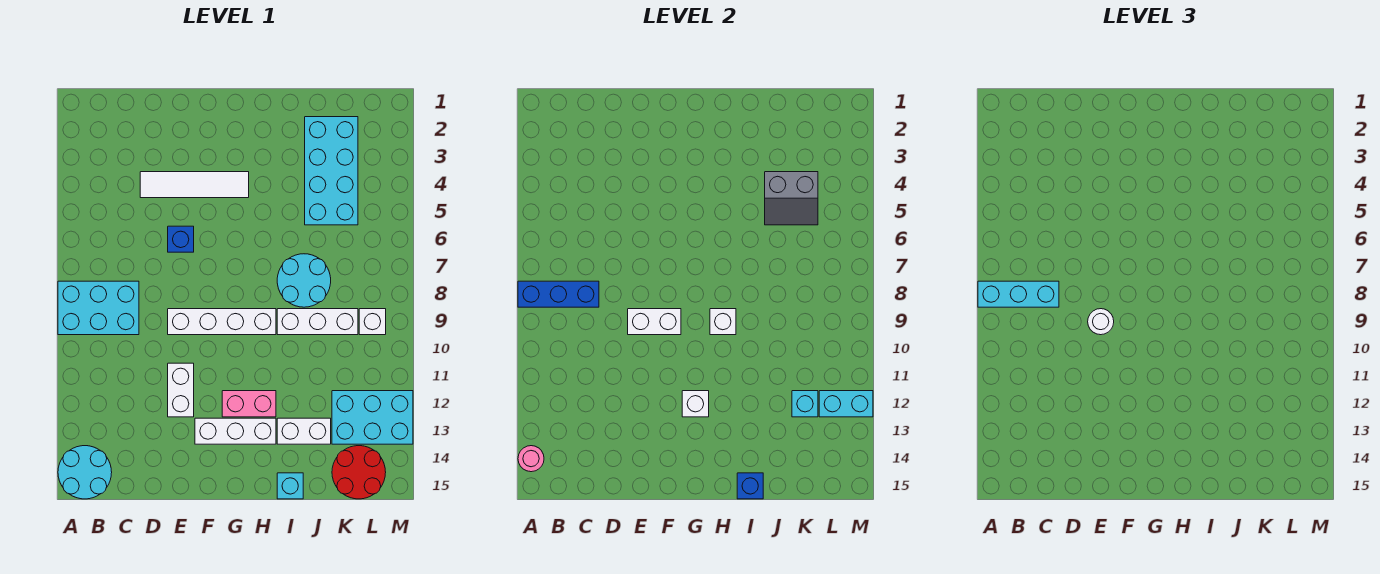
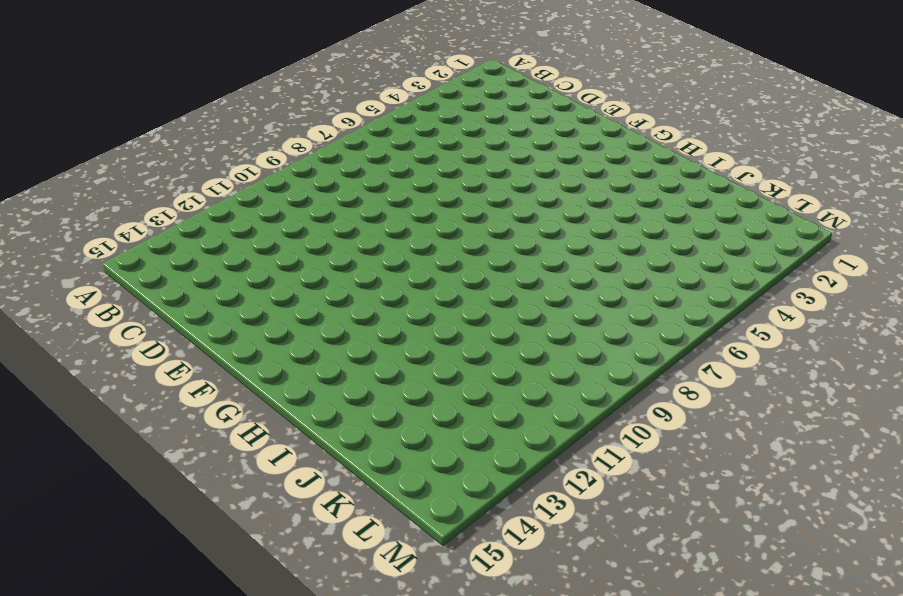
none -> cyan brick A8:C9 level 1
none -> cyan round brick A14:B15 level 1
none -> white tile D4:G4 level 1

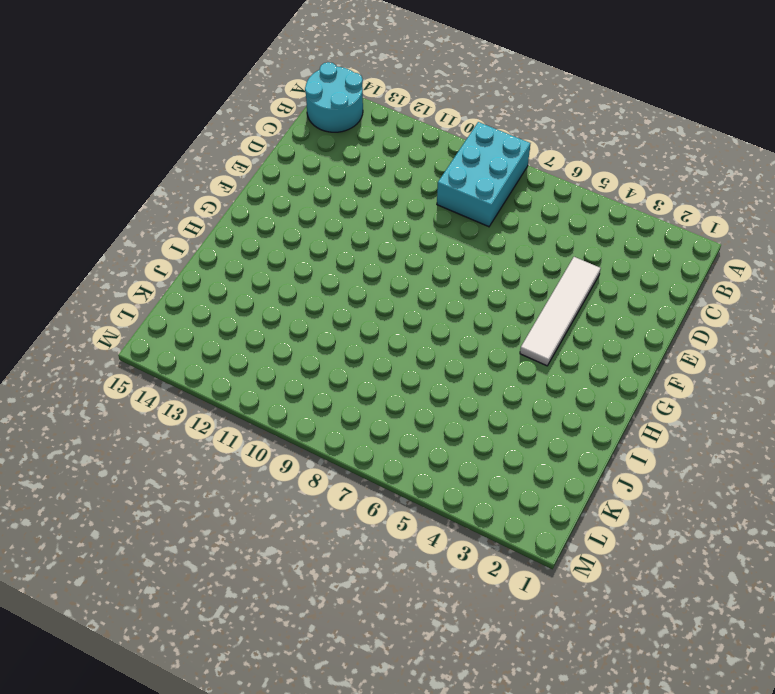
none -> blue brick E6 level 1
none -> white brick E9:H9 level 1
none -> white brick E11:E12 level 1

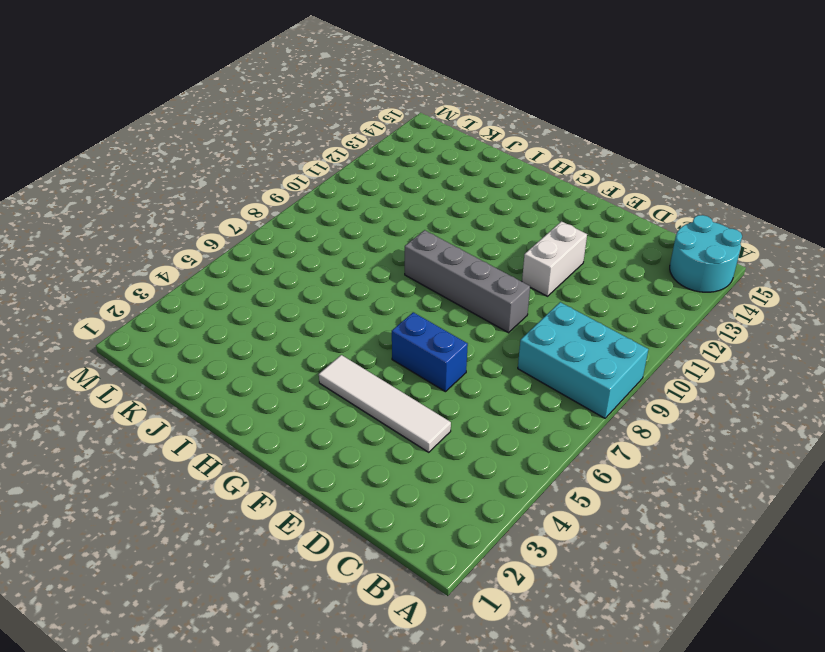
blue brick E6:F6 level 1 -> blue brick E6 level 1
grey brick E9:H9 level 1 -> white brick E9:H9 level 1
none -> white brick F13:H13 level 1
none -> pink brick G12:H12 level 1
none -> cyan round brick I7:J8 level 1

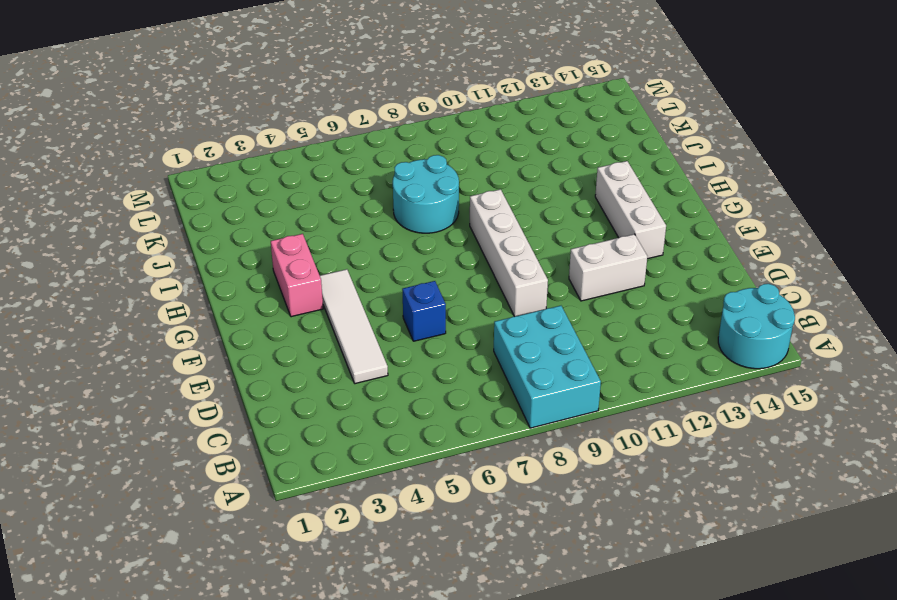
pink brick G3:H3 level 1 -> pink brick G12:H12 level 1
none -> white brick I9:K9 level 1
none -> white brick I13:J13 level 1
none -> cyan brick I15 level 1

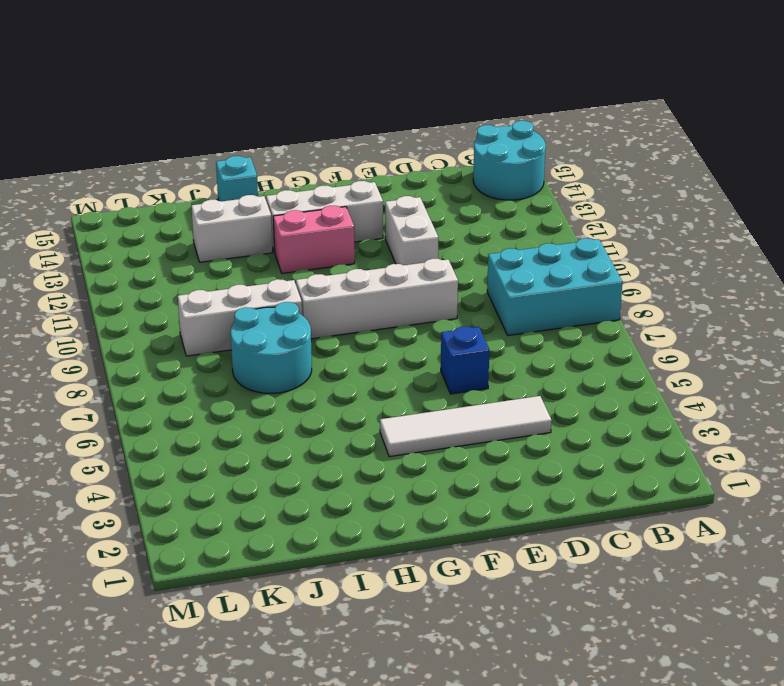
none -> cyan brick J2:K5 level 1
none -> cyan brick K12:M13 level 1
none -> red round brick K14:L15 level 1

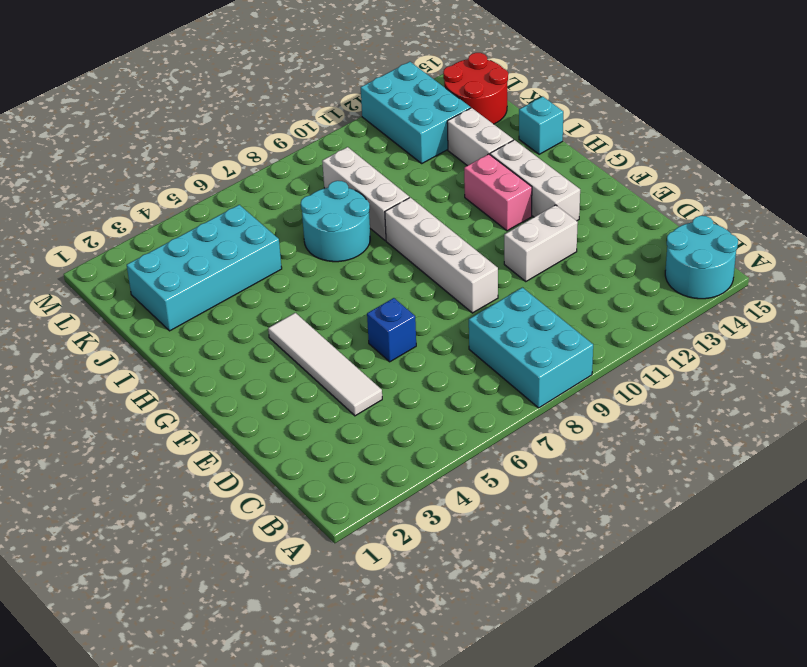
none -> white brick L9 level 1
none -> blue brick A8:C8 level 2
none -> pink round brick A14 level 2

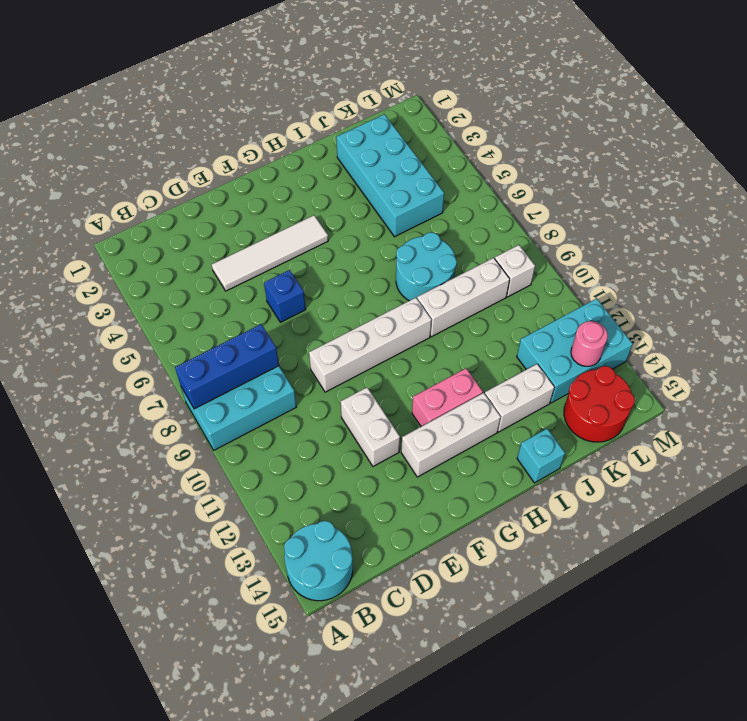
pink round brick L13 level 2 -> pink round brick A14 level 2
none -> white brick E9:F9 level 2
none -> white brick G12 level 2
none -> white brick H9 level 2

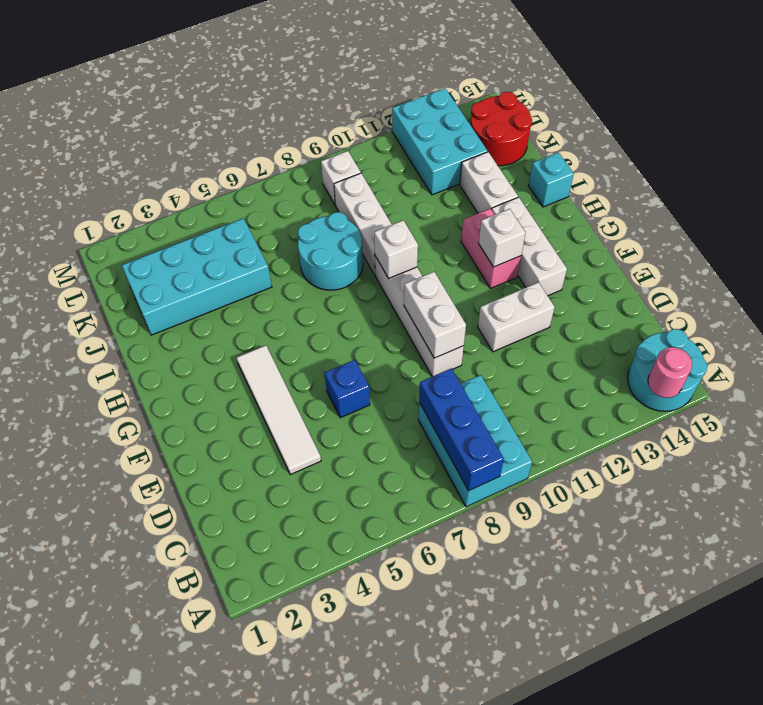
none -> blue brick I15 level 2
none -> grey slope J4:K5 level 2 top 4
none -> cyan brick K12 level 2

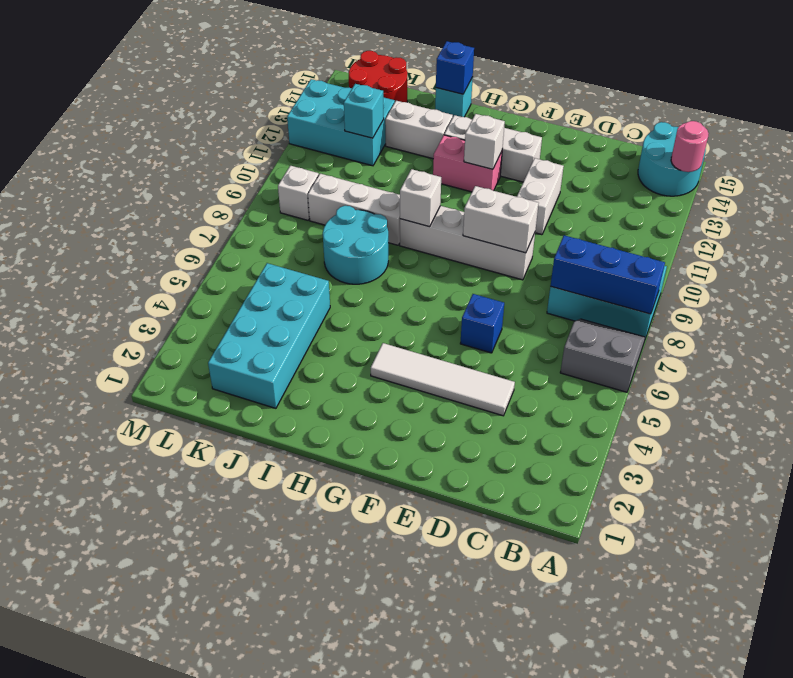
grey slope A6:B7 level 1 top 6 -> grey slope J4:K5 level 2 top 4
none -> cyan brick L12:M12 level 2
none -> cyan brick A8:C8 level 3
none -> white round brick E9 level 3

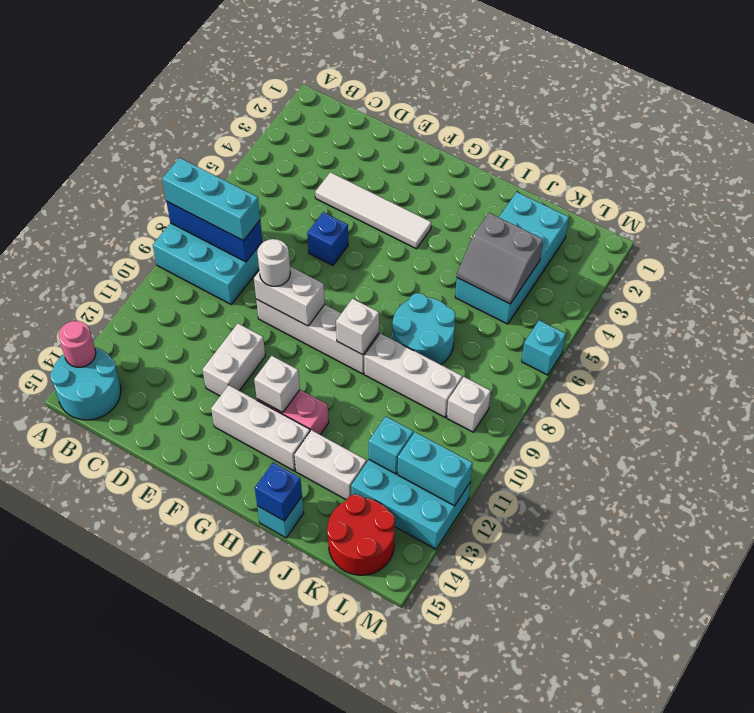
cyan brick M6 level 1 -> none

